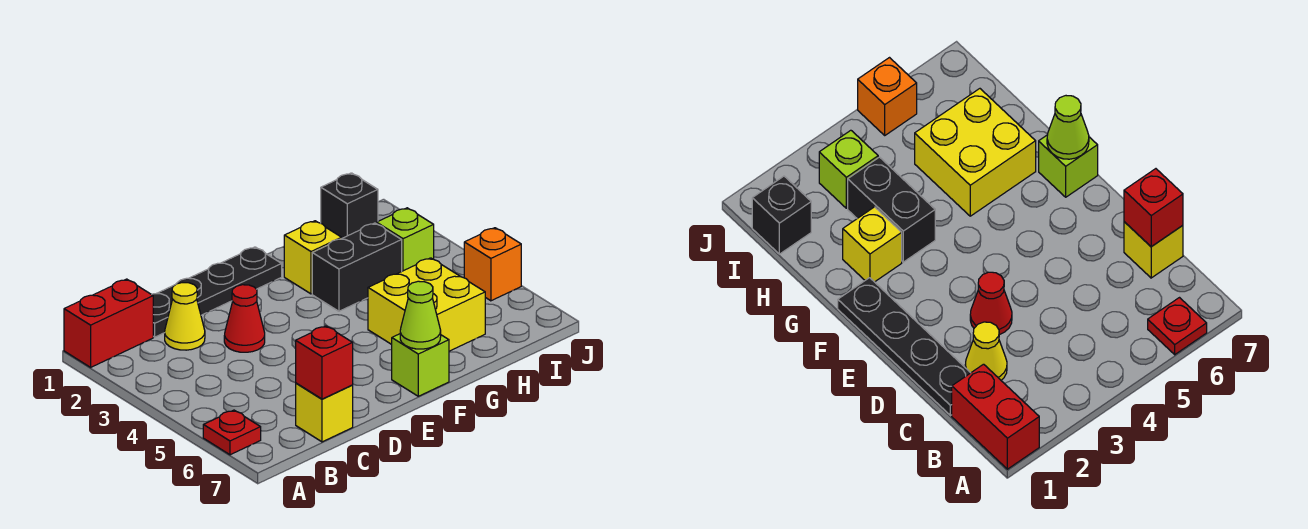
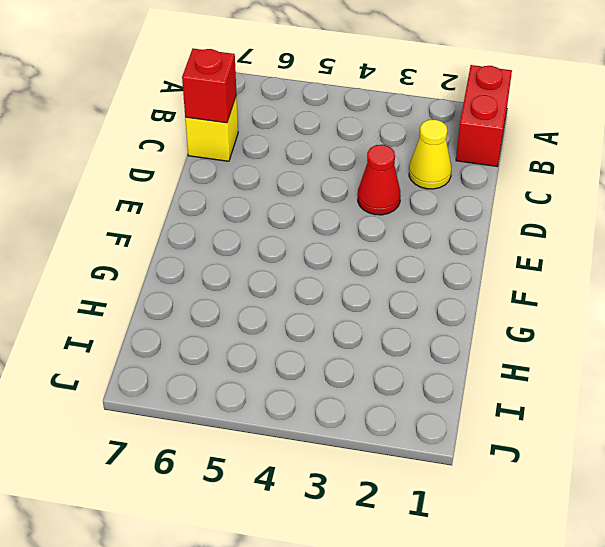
none -> red plate A6 level 1
none -> black plate C1:F1 level 1
none -> lime brick F7 level 1

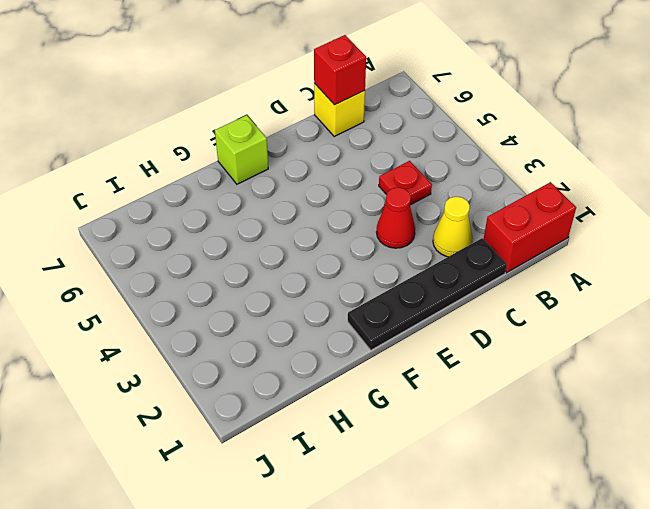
red plate C4 level 1 -> red plate A6 level 1
none -> yellow brick G2 level 1
none -> black brick G3:H3 level 1
none -> yellow brick G5:H6 level 1

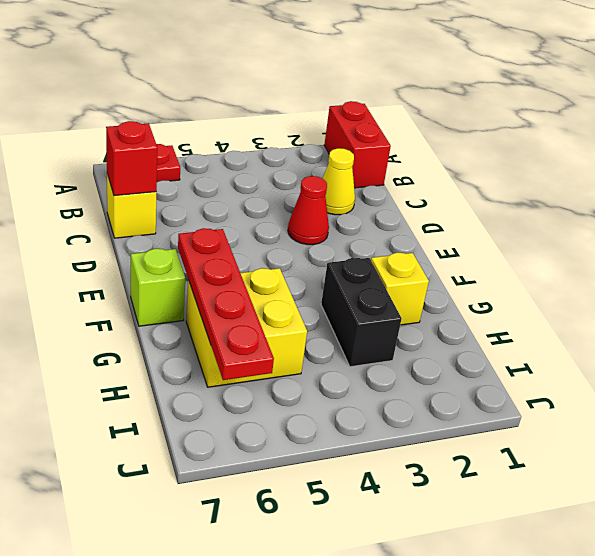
red plate F6:I6 level 2 -> none
none -> black plate C1:F1 level 1
none -> black brick I1 level 1
none -> lime brick I3 level 1

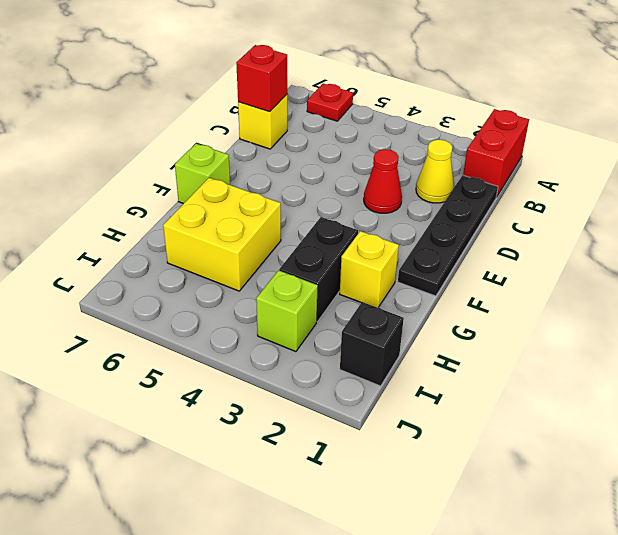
none -> orange brick J5 level 1
none -> lime cone F7 level 2

